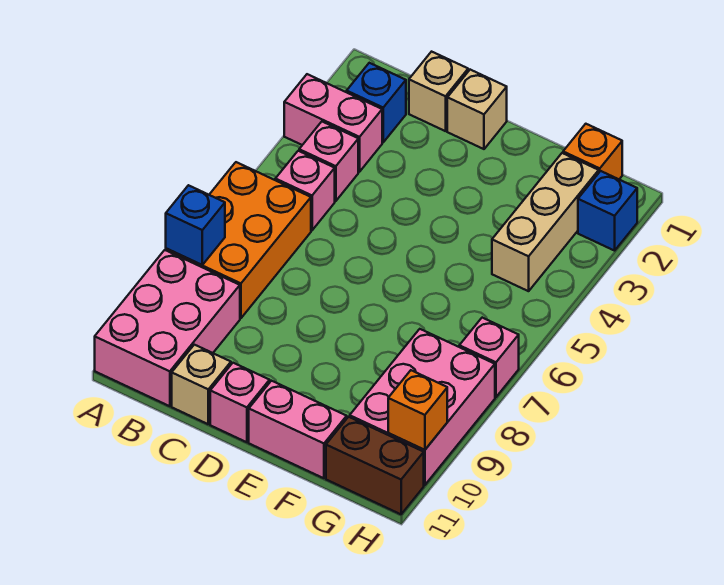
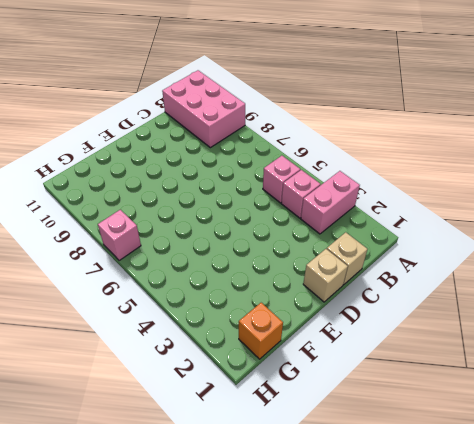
none -> orange brick A6:B8 level 1
none -> blue brick B2 level 1
none -> tan brick C11 level 1

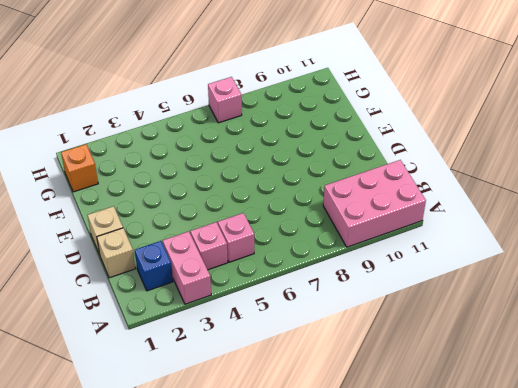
none -> orange brick A6:B8 level 1
none -> tan brick C11 level 1
none -> pink brick D11 level 1

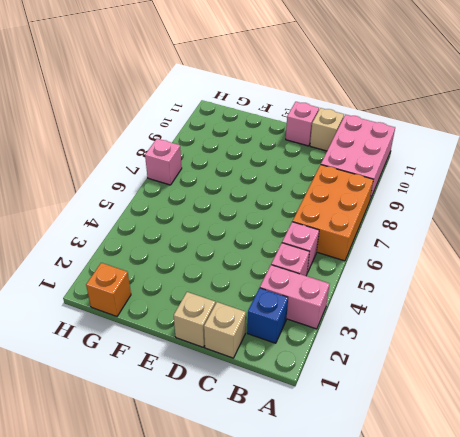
none -> pink brick E11:F11 level 1
none -> tan brick G2:G4 level 1
none -> pink brick G8:H10 level 1

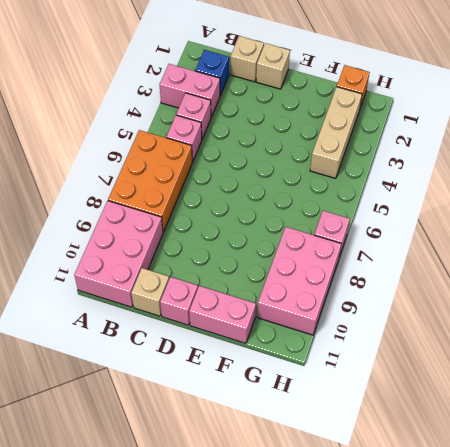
none -> brown brick G11:H11 level 1
none -> blue brick H2 level 1
none -> blue brick A8 level 2

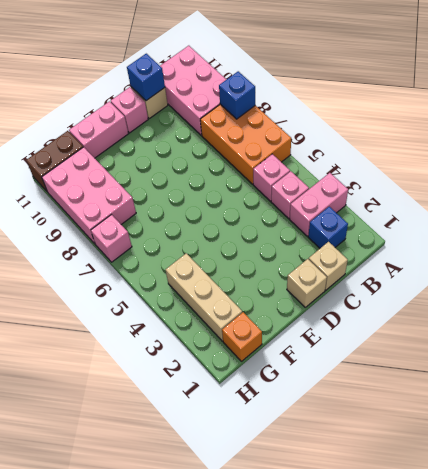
blue brick C11 level 2 -> blue brick H2 level 1
none -> orange brick H10 level 2

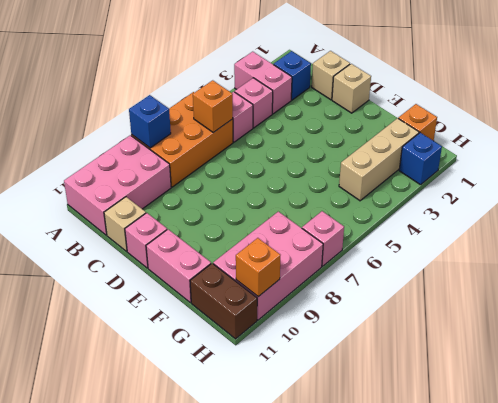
orange brick B6 level 2 -> none

